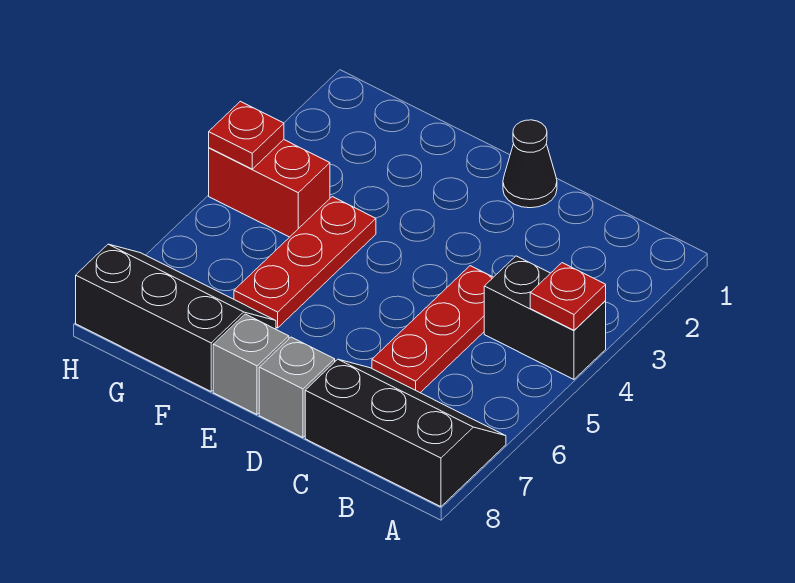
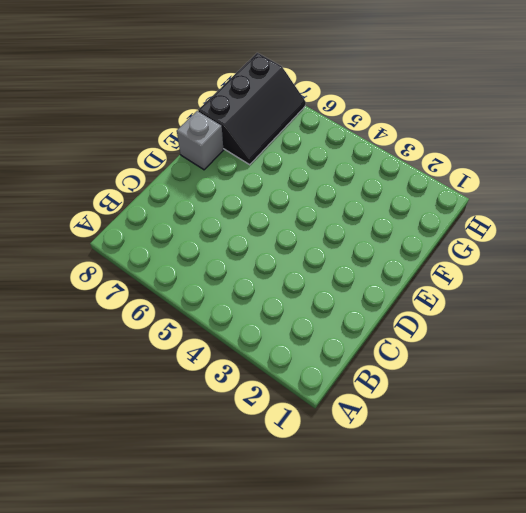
none -> black brick A4:B4 level 1
none -> black slope A7:C8 level 1 top 8

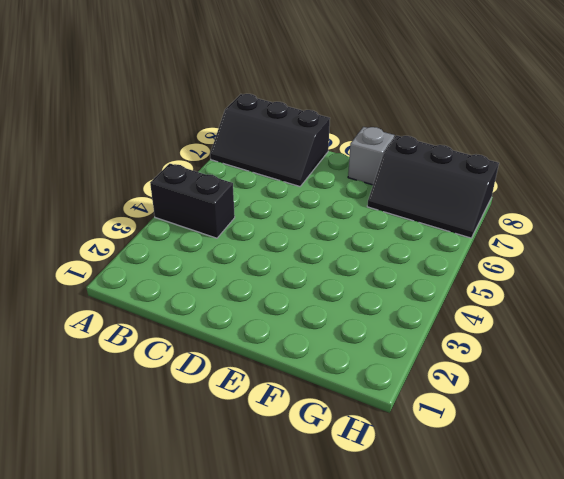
none -> red plate C4:C6 level 1
none -> black cone D1 level 1

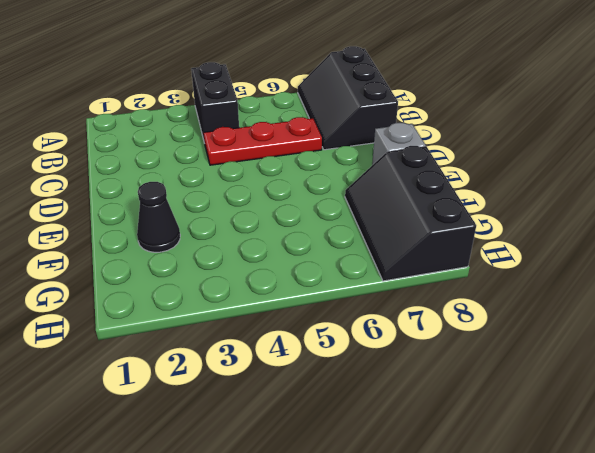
black cone F2 level 1 -> black cone D1 level 1
none -> grey brick D8 level 1
none -> red plate F4:F6 level 1

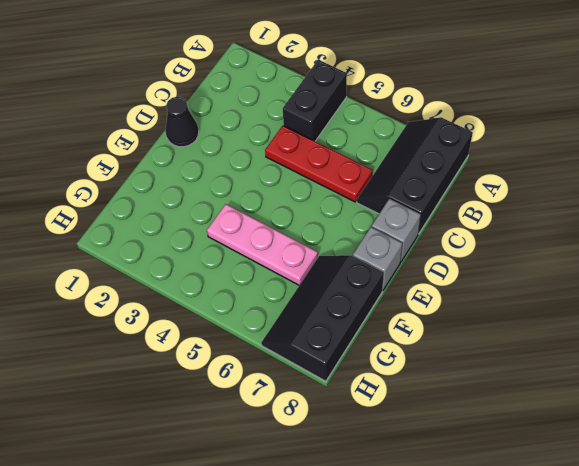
pink plate F4:F6 level 1 -> red plate F4:F6 level 1
none -> red brick G4:H4 level 1
none -> red plate A4 level 2

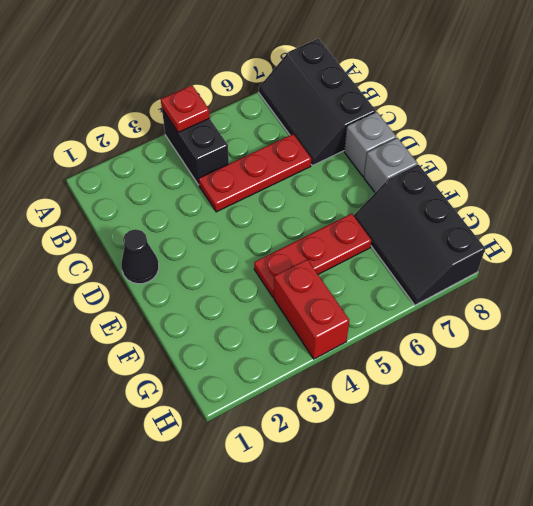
none -> red plate H4 level 2

